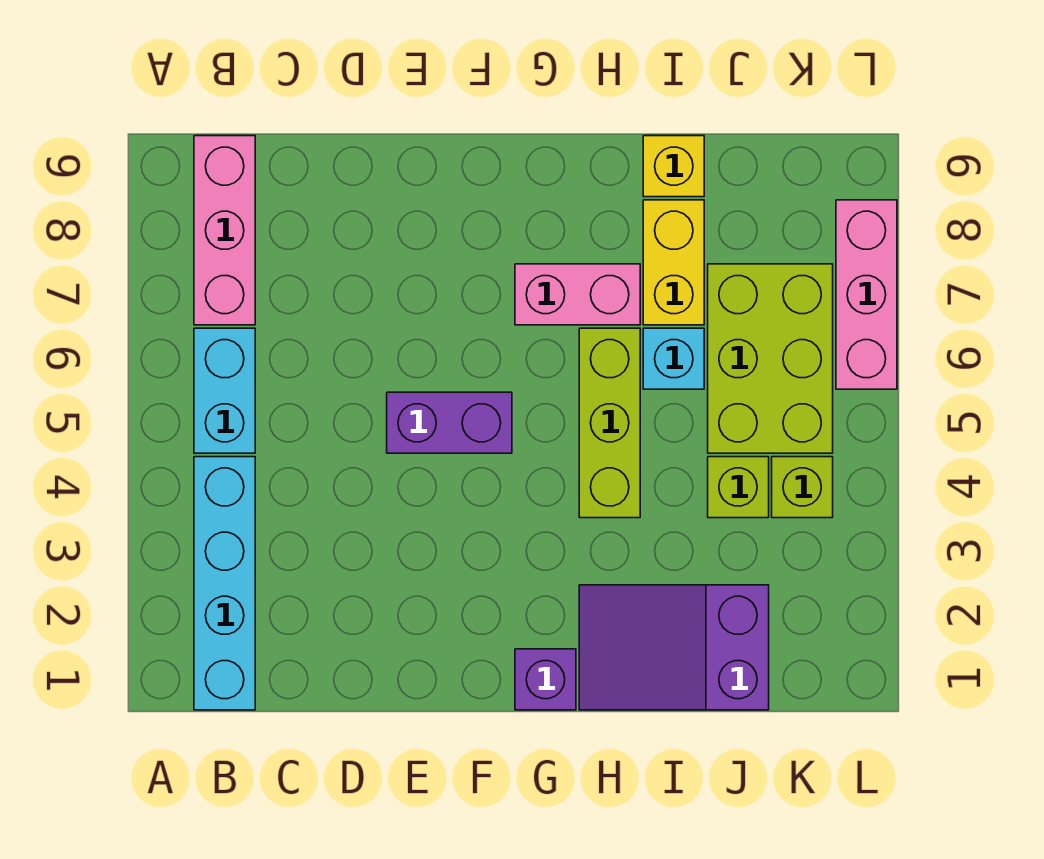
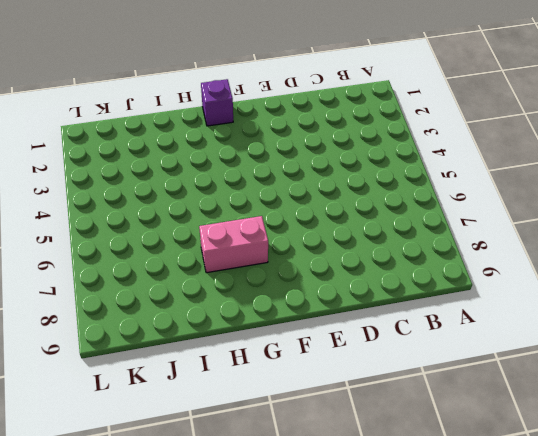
none -> cyan brick B1:B4 level 1
none -> cyan brick B5:B6 level 1
none -> pink brick B7:B9 level 1

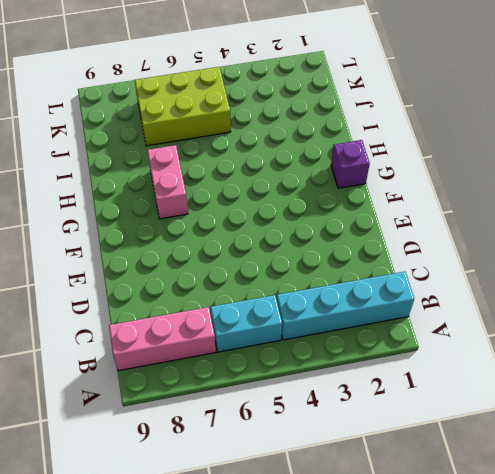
none -> purple brick E5:F5 level 1
none -> purple slope H1:J2 level 1 top J
none -> lime brick H4:H6 level 1

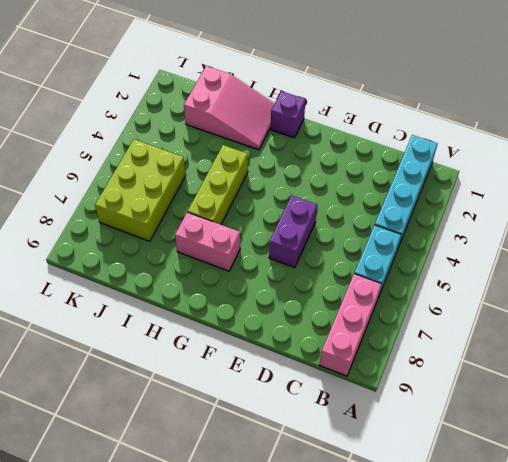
purple brick E5:E6 level 1 -> purple brick E5:F5 level 1
pink slope H1:J2 level 1 top J -> purple slope H1:J2 level 1 top J
none -> cyan brick I6 level 1
none -> yellow brick I7:I8 level 1
none -> yellow brick I9 level 1

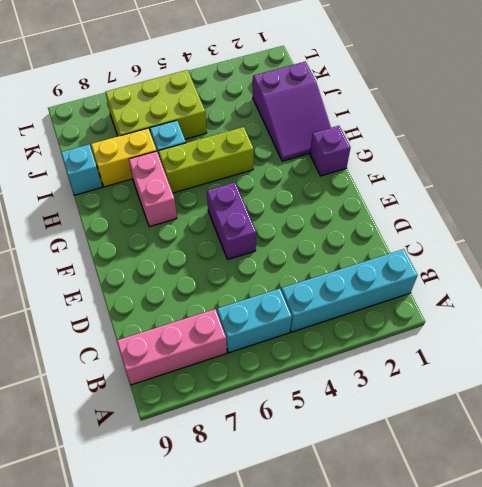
cyan brick I9 level 1 -> yellow brick I9 level 1
none -> lime brick J4 level 1
none -> lime brick K4 level 1
none -> pink brick L6:L8 level 1

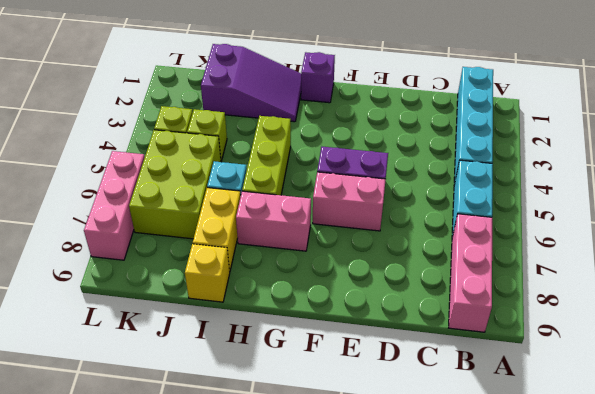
pink brick E6:F6 level 1 -> none

